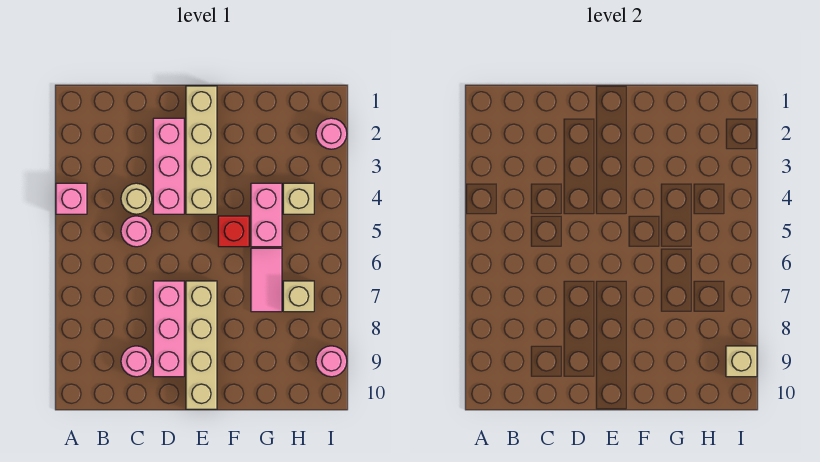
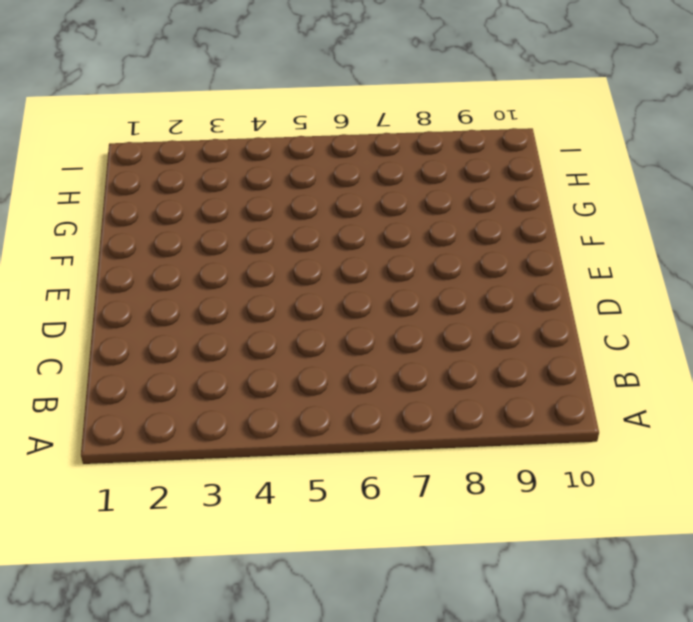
none -> pink brick A4 level 1
none -> tan round brick C4 level 1
none -> pink round brick C5 level 1

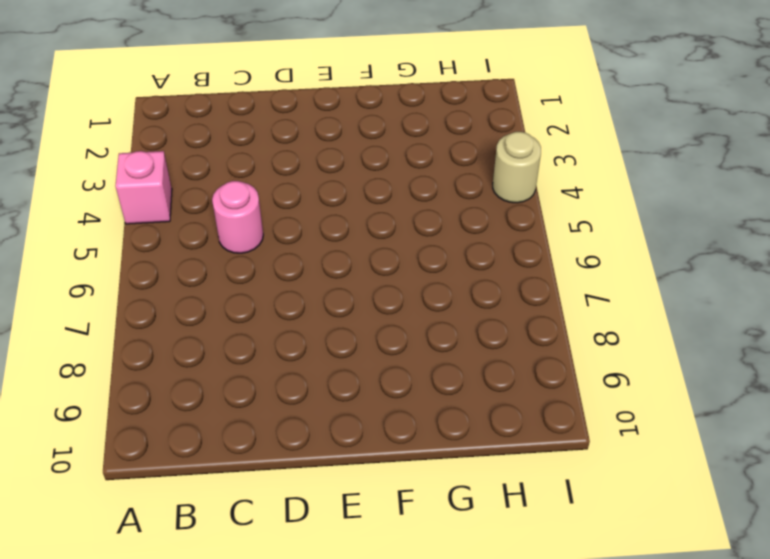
tan round brick I4 level 1 -> tan round brick C4 level 1
none -> pink round brick C9 level 1
none -> pink brick D2:D4 level 1
none -> pink brick D7:D9 level 1

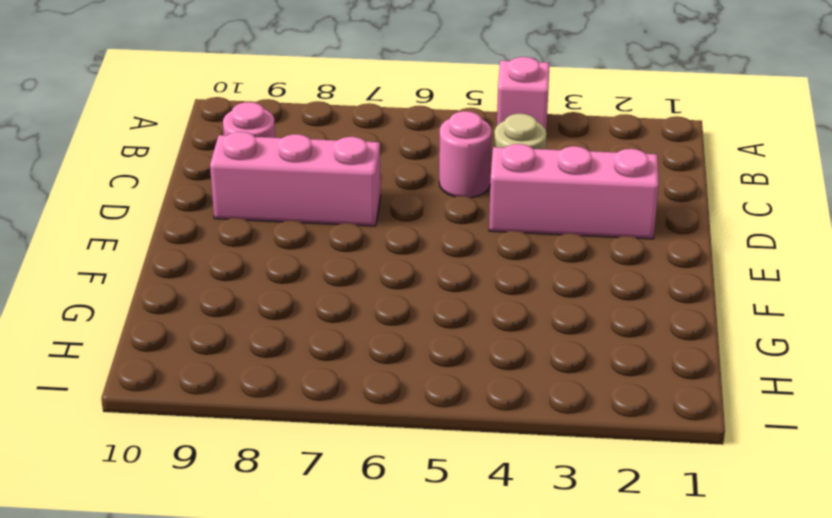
none -> tan brick E1:E4 level 1
none -> tan brick E7:E10 level 1
none -> red brick F5 level 1

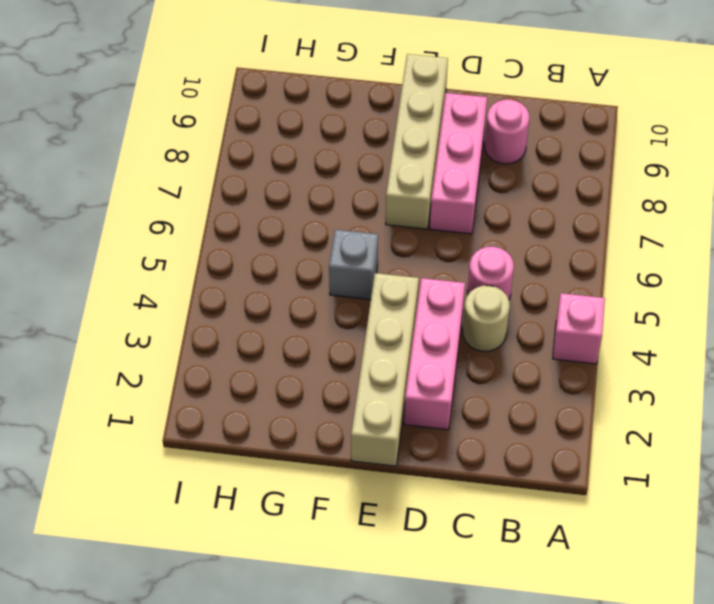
grey brick F5 level 1 -> red brick F5 level 1
none -> pink brick G4:G5 level 1
none -> pink tile G6:G7 level 1
none -> tan brick H4 level 1

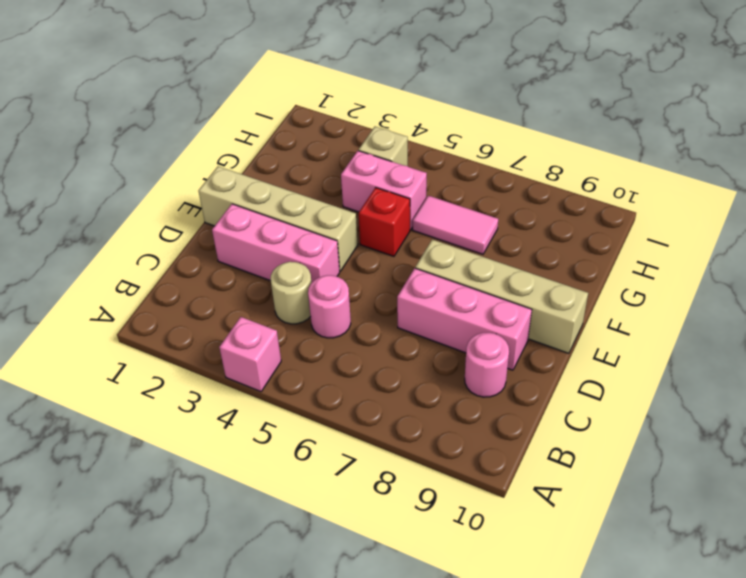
none -> tan brick H7 level 1
none -> pink round brick I2 level 1
none -> pink round brick I9 level 1

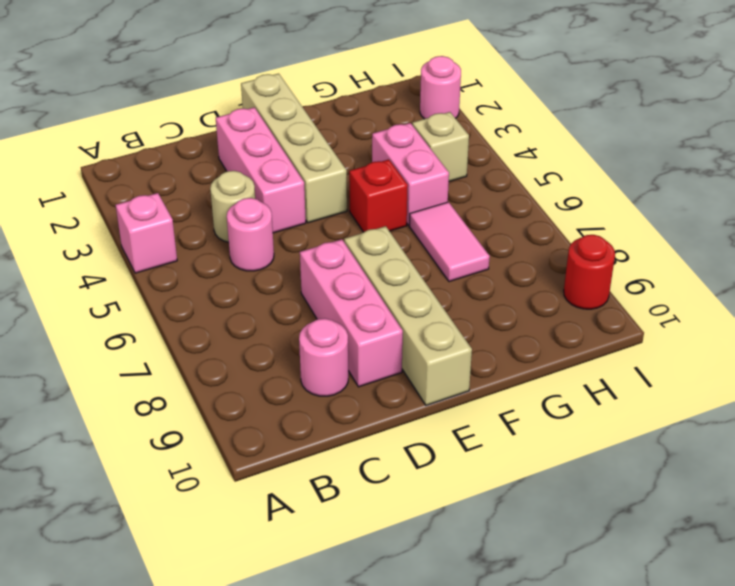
red round brick I9 level 1 -> pink round brick I9 level 1
none -> tan brick H7 level 1
none -> tan brick I9 level 2

